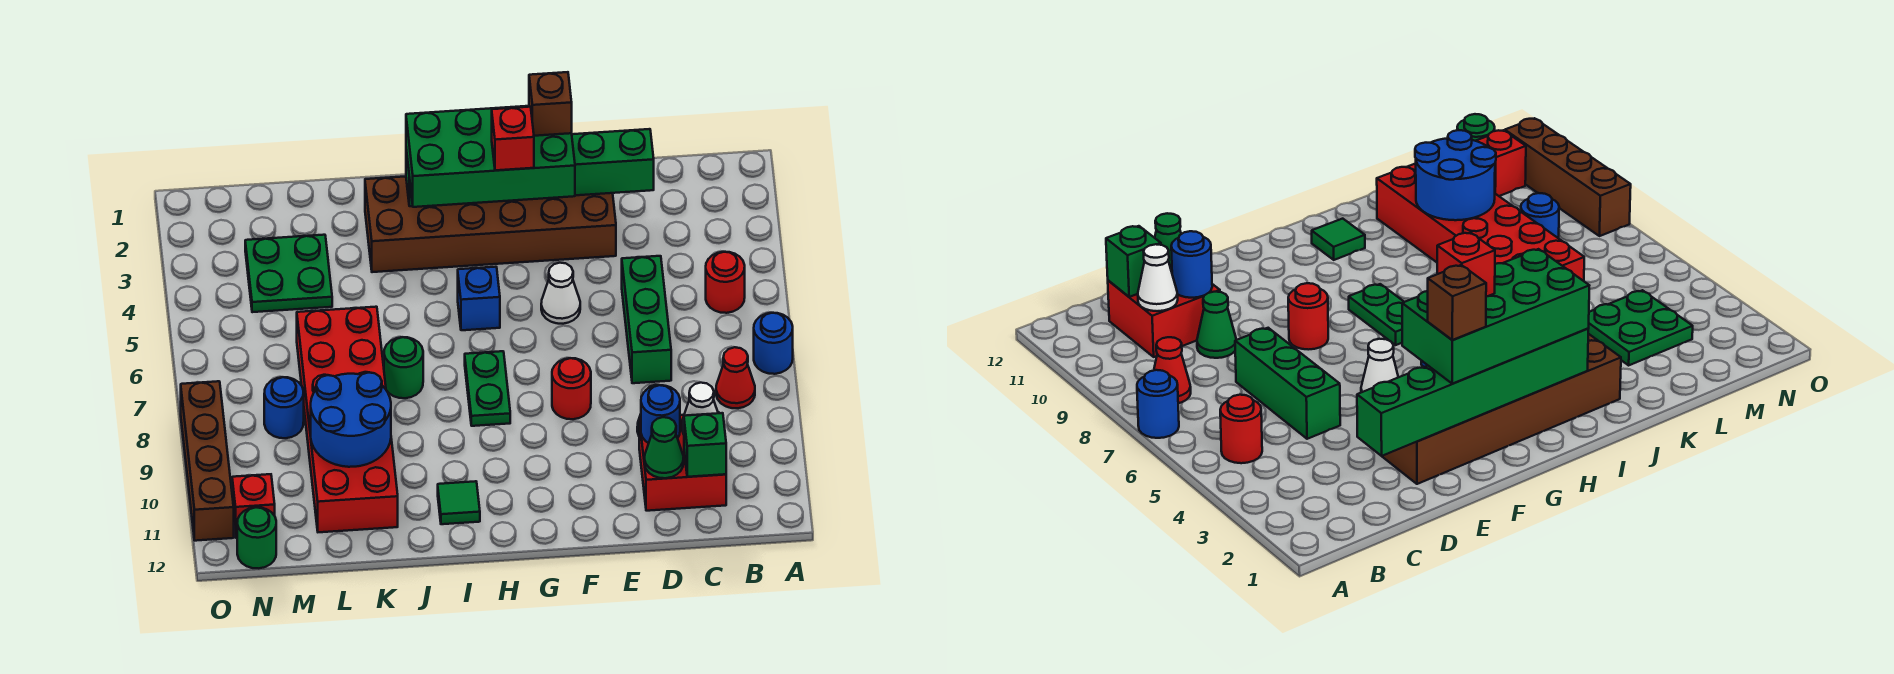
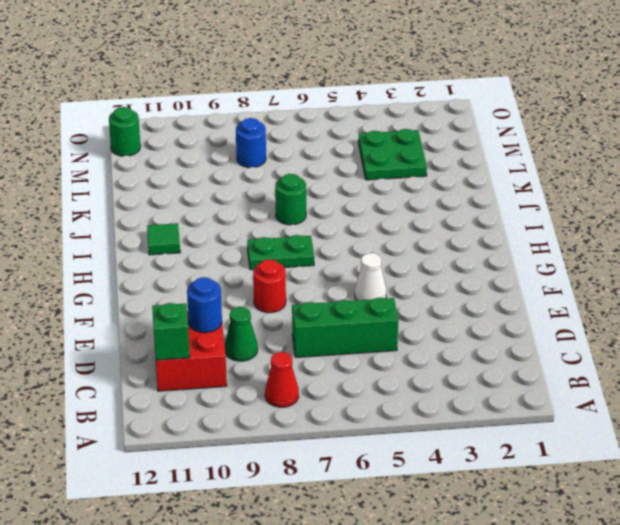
none -> blue round brick A7 level 1
none -> red round brick B5 level 1
none -> brown brick E2:J3 level 1

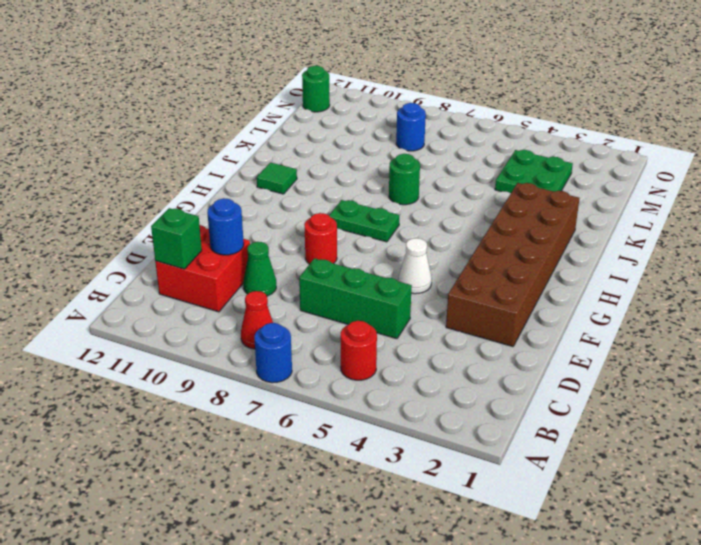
none -> blue brick H5 level 1
none -> red brick K6:L11 level 1
none -> red brick N11 level 1

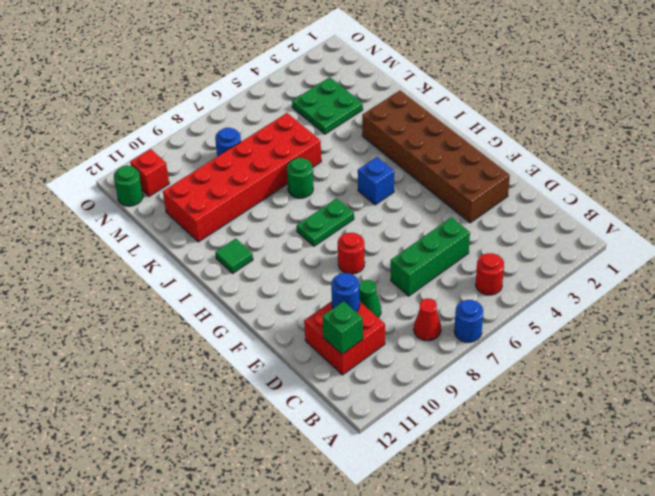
none -> white cone F5 level 1
none -> brown brick O8:O11 level 1
none -> white cone C10 level 2

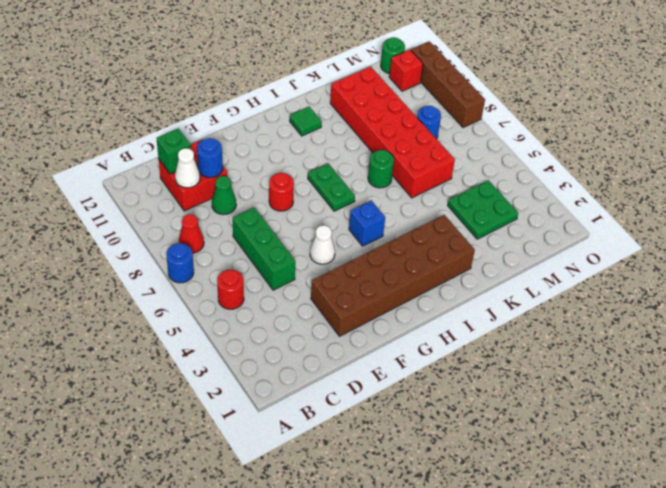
none -> green brick D2:I2 level 2
none -> green cone D11 level 2
none -> blue round brick K9:L10 level 2

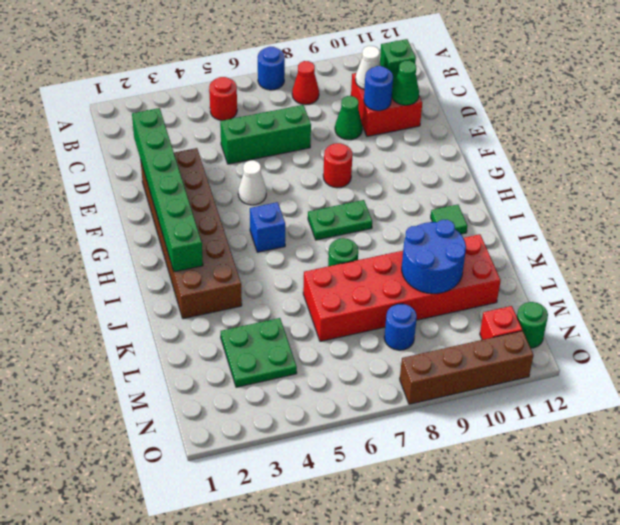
none -> green brick F2:I3 level 3
none -> brown brick F2 level 4
none -> red brick G3 level 4

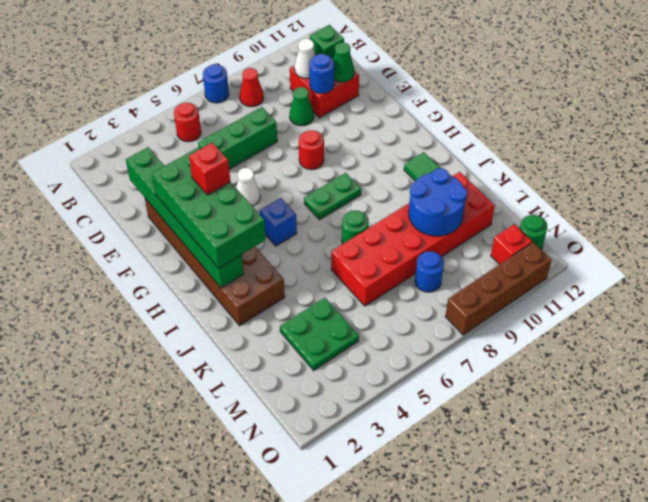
none -> brown brick F2 level 4

